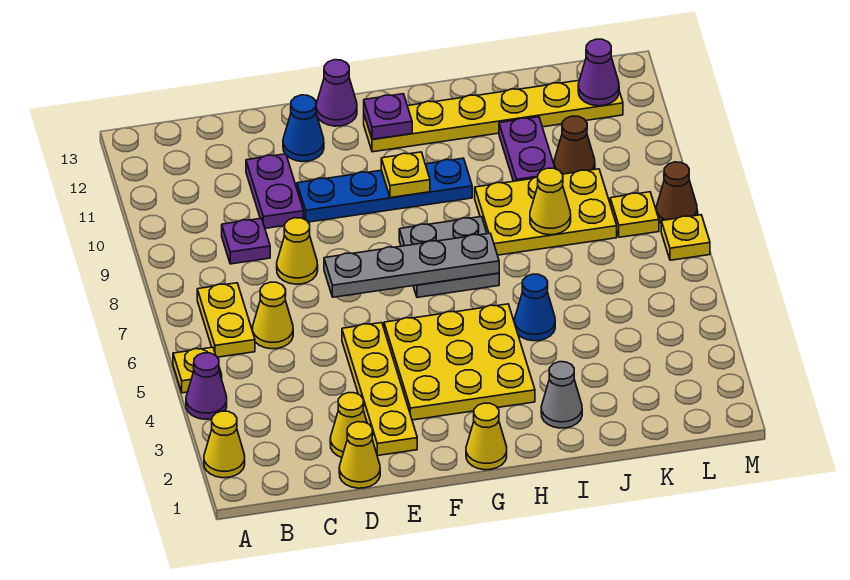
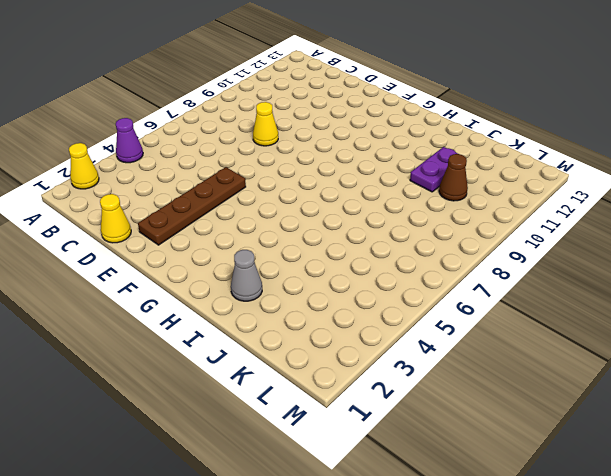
brown plate E2:E5 level 1 -> yellow plate E2:E5 level 1
none -> yellow plate A5 level 1
none -> yellow plate B6:B7 level 1
none -> yellow cone C6 level 1
none -> purple plate C9 level 1

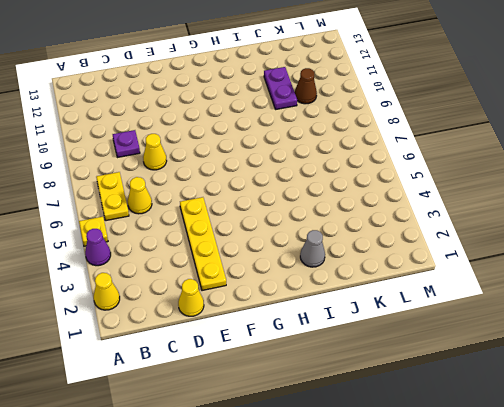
none -> yellow cone D2 level 1
none -> purple plate D10:D11 level 1
none -> blue plate E10:H10 level 1
none -> blue cone E12 level 1

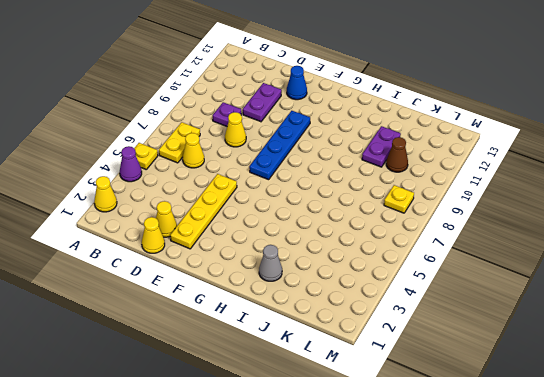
blue plate F7:F10 level 1 -> blue plate E10:H10 level 1
none -> yellow plate F3:H5 level 1
none -> purple cone F13 level 1
none -> yellow cone G1 level 1
none -> grey plate G7:H8 level 1

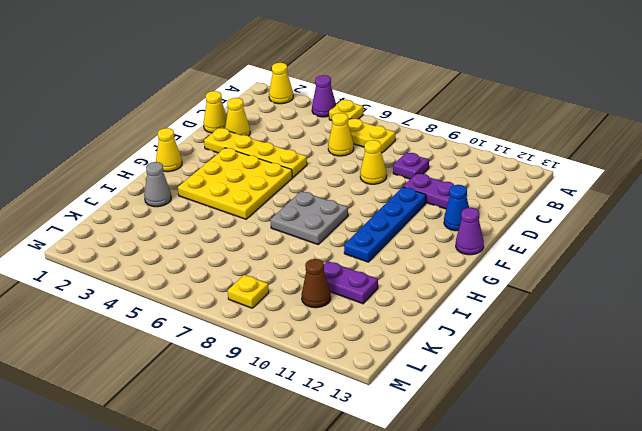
none -> yellow plate G12:L12 level 1
none -> blue cone I5 level 1
none -> yellow plate I8:K9 level 1
none -> yellow plate M7 level 1

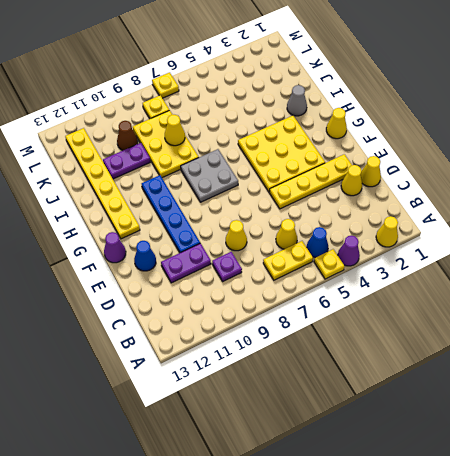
blue cone B5 level 1 -> blue cone I5 level 1
none -> brown cone M8 level 1
none -> grey plate E7:H7 level 2
none -> yellow plate G10 level 2
none -> purple plate G12 level 2

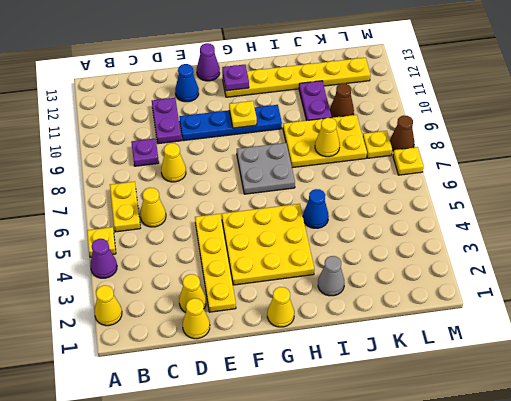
none -> grey plate E7:H7 level 2
none -> purple cone L12 level 2

